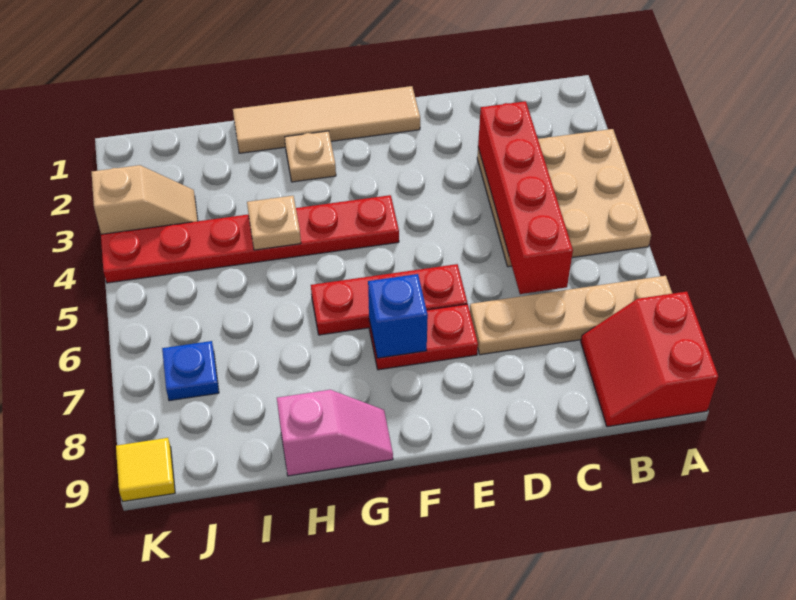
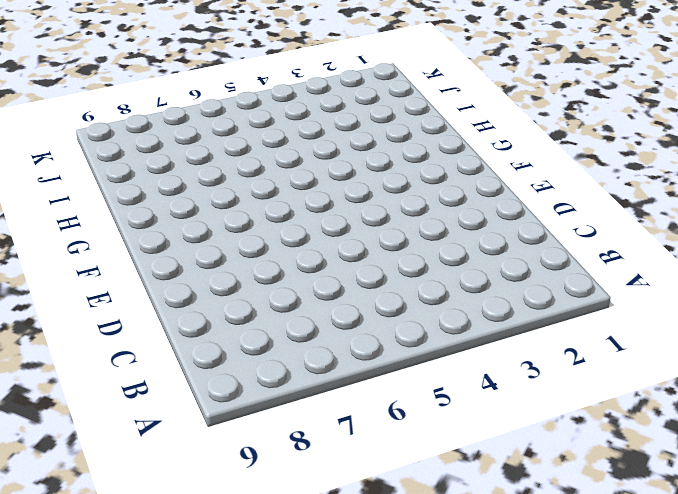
none -> tan plate A3:C5 level 1
none -> tan plate A7:D7 level 1
none -> red slope A8:B9 level 1 top A

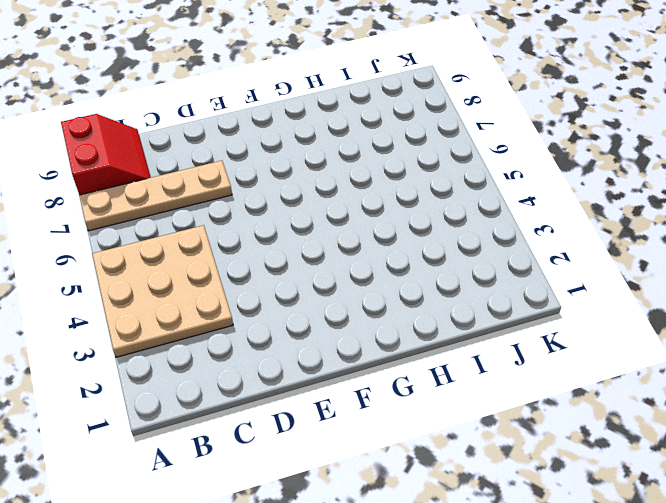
none -> tan tile E1:H1 level 1
none -> red plate E6:G6 level 1
none -> red plate E7:F7 level 1

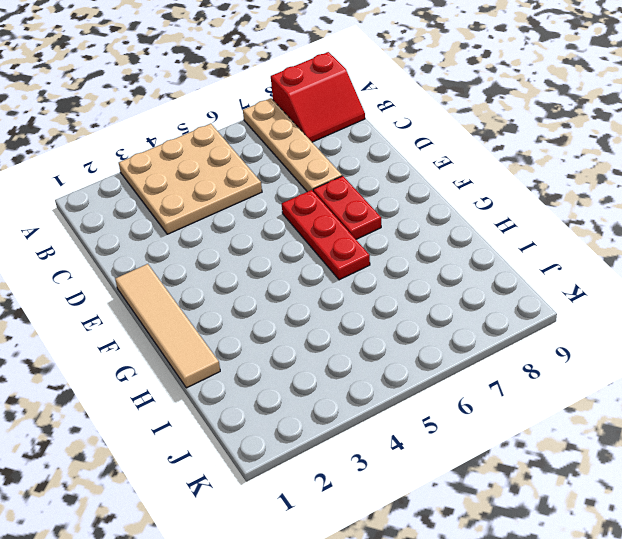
none -> red plate F4:K4 level 1
none -> tan plate G2 level 1
none -> pink slope G9:H9 level 1 top H

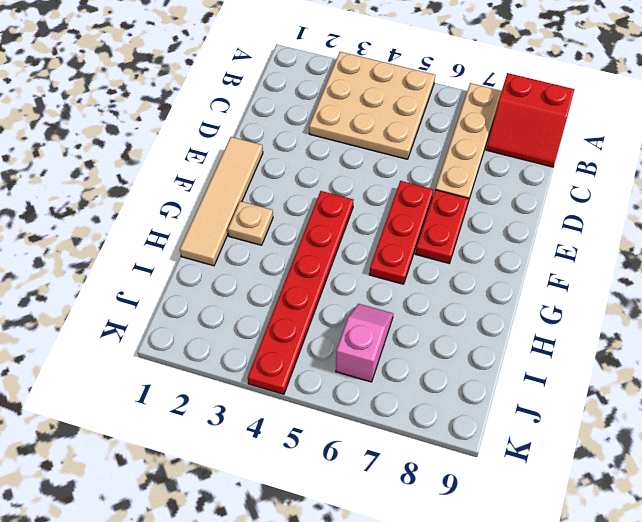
pink slope I6:J6 level 1 top J -> pink slope G9:H9 level 1 top H
none -> tan slope J3:K3 level 1 top K
none -> blue plate J7 level 1
none -> yellow tile K9 level 1

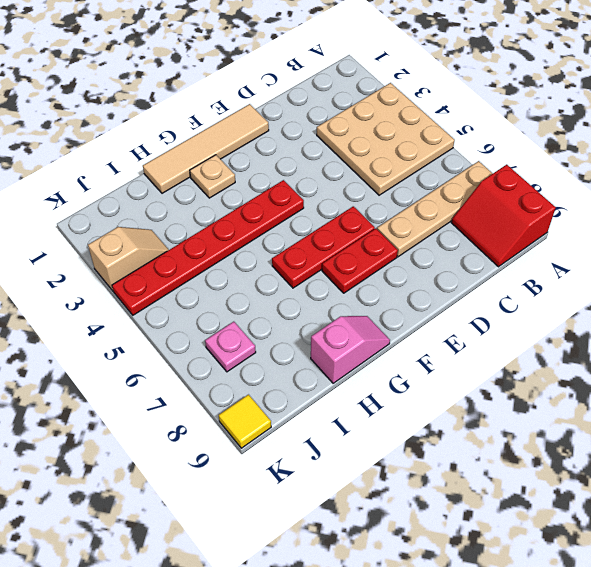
pink plate J7 level 1 -> blue plate J7 level 1
none -> red brick C3:C6 level 2
none -> blue brick F7 level 2
none -> tan plate H4 level 2

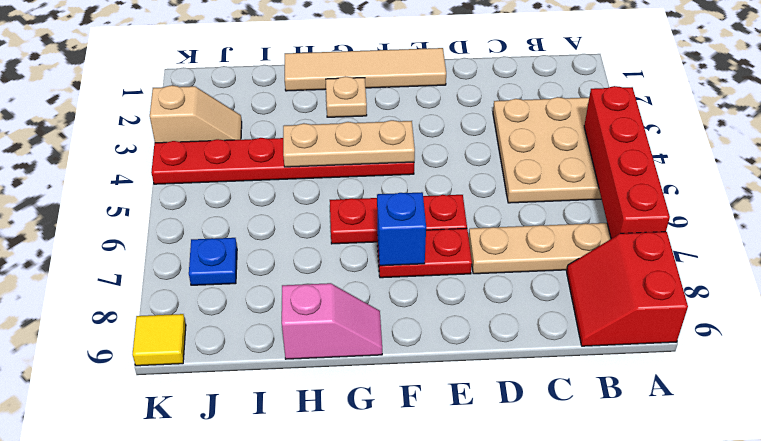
red brick A4:A7 level 2 -> red brick C3:C6 level 2
tan plate F4:H4 level 2 -> tan plate H4 level 2

